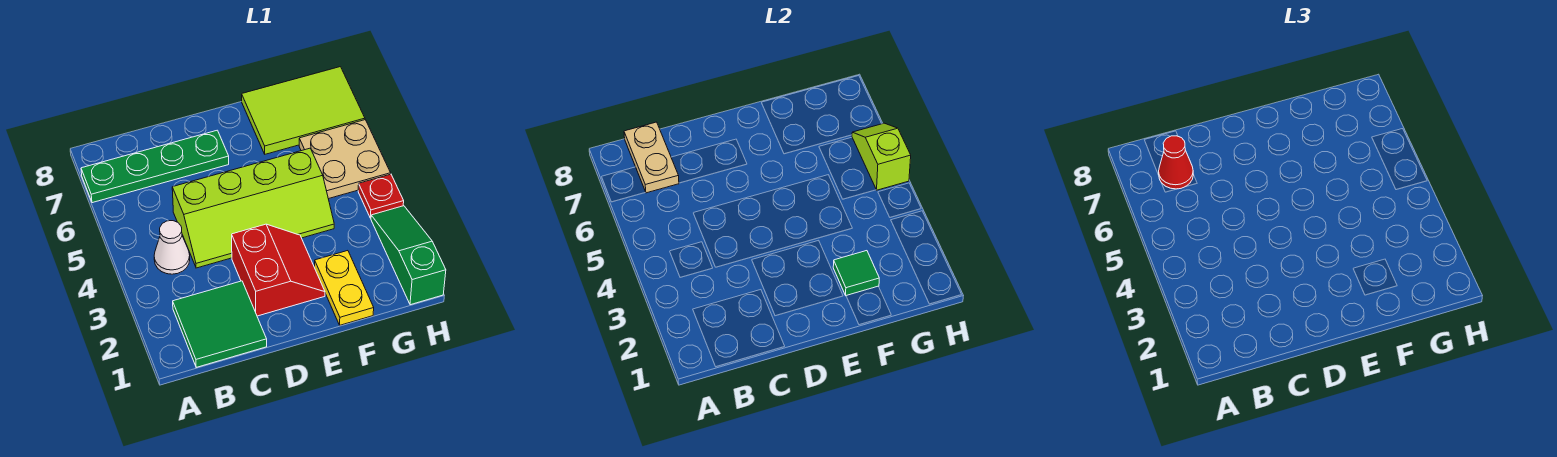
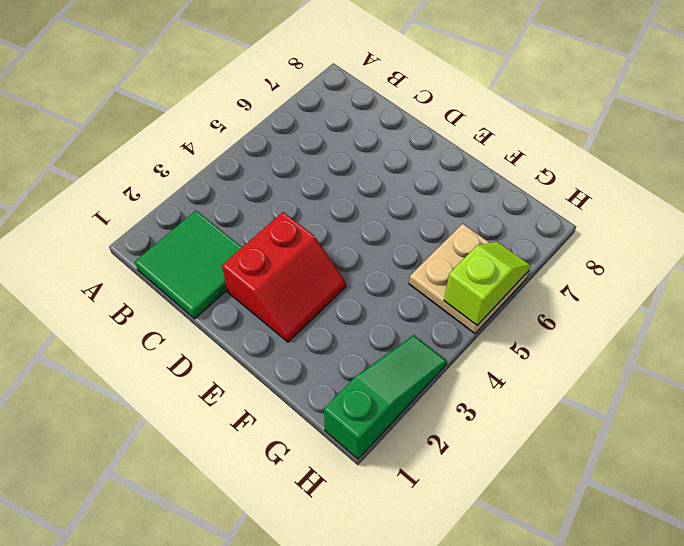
none -> green plate A7:D7 level 1
none -> white cone B4 level 1
none -> lime slope C4:F5 level 1 top 5

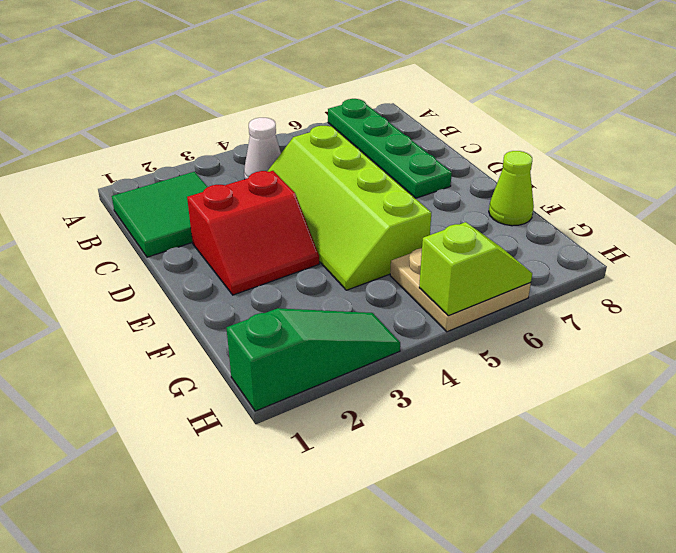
lime cone F8 level 1 -> lime tile F7:H8 level 1
none -> yellow plate F1:F2 level 1
none -> red plate H4 level 1
none -> tan plate B7:B8 level 2

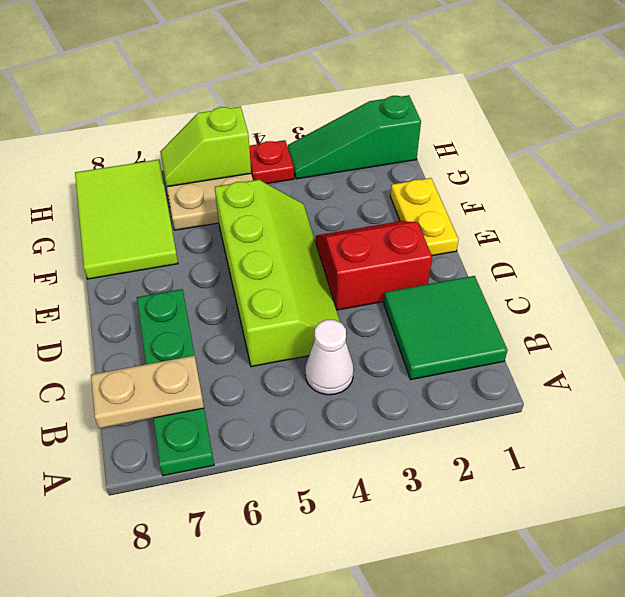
yellow plate E1:F1 level 1 -> yellow plate F1:F2 level 1
none -> green tile F2 level 2
none -> red cone B7 level 3

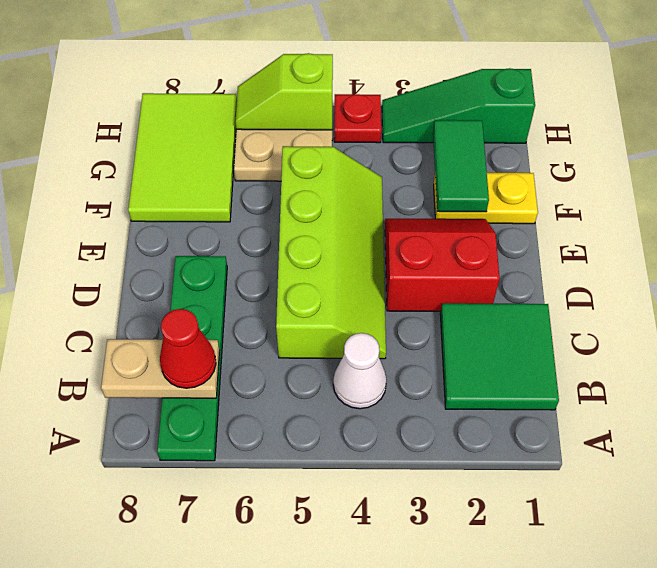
green tile F2:G2 level 2 -> green tile F2 level 2

